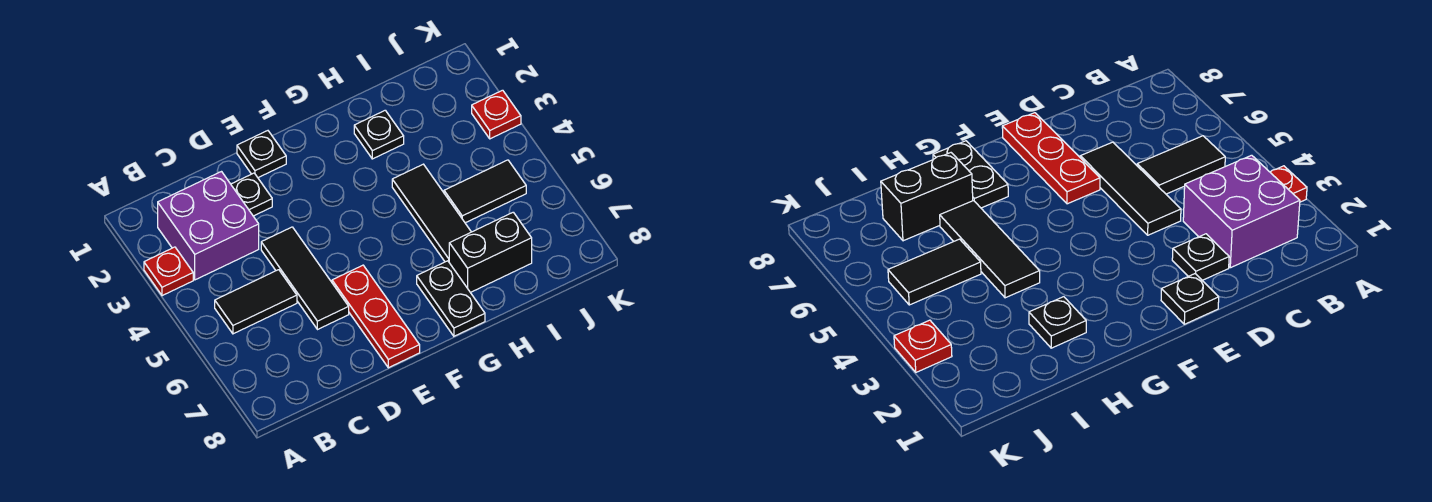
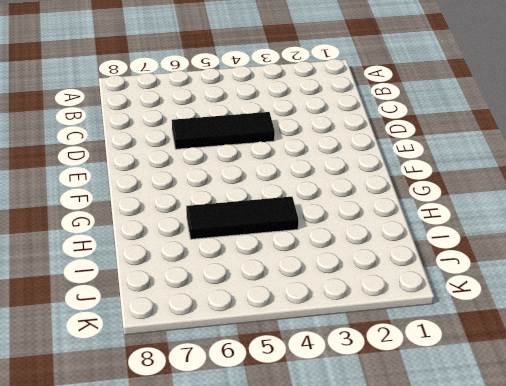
none -> red plate A3 level 1
none -> purple brick B2:C3 level 1
none -> black tile B5:C5 level 1

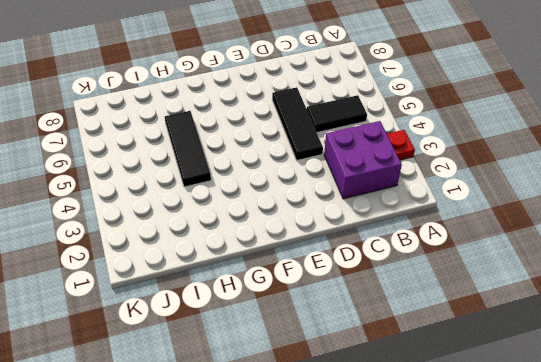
none -> black plate D2 level 1
none -> black plate E1 level 1
none -> red plate E6:E8 level 1

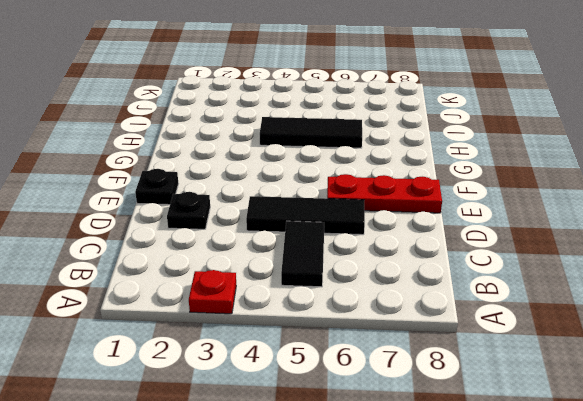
none -> purple brick B2:C3 level 1
none -> black plate G7:G8 level 1
none -> black plate H2 level 1

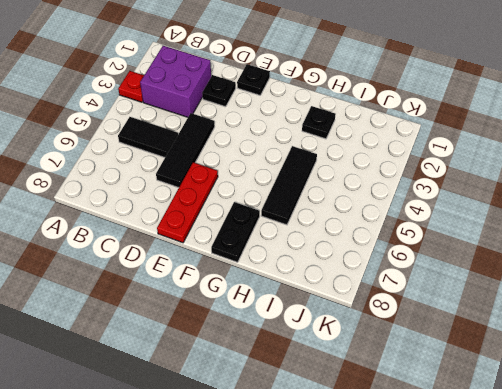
none -> black brick H7:I7 level 1
none -> black tile I5:J5 level 1
none -> red plate K3 level 1

